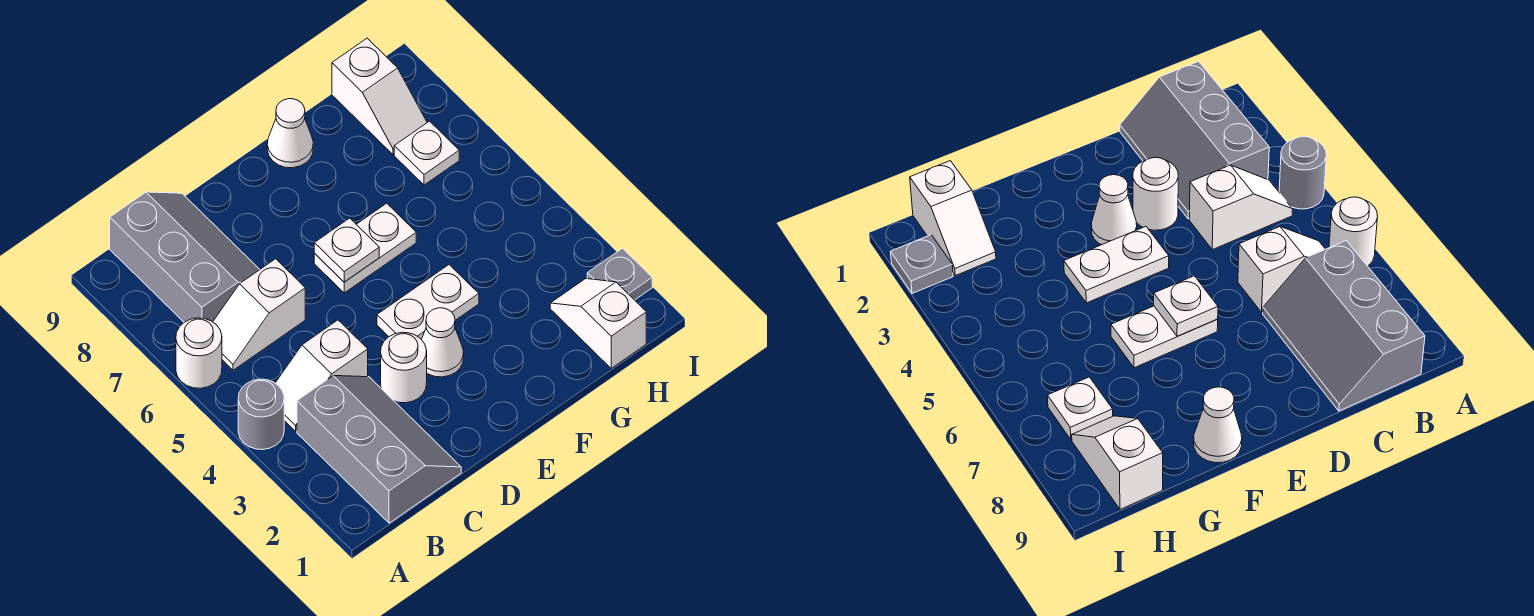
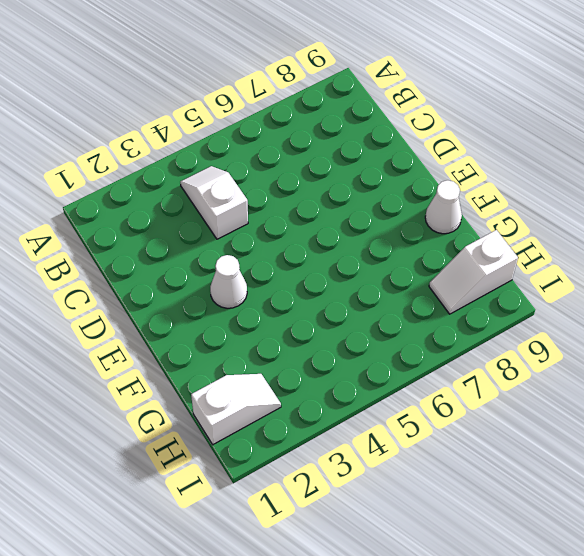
none -> grey round brick A4 level 1
none -> white round brick A6 level 1
none -> grey slope B1:C3 level 1 top B

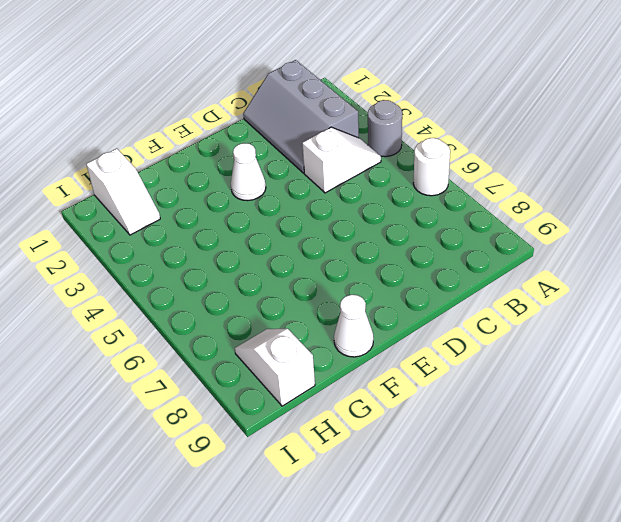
none -> white slope B6:C6 level 1 top C
none -> grey slope B7:C9 level 1 top B
none -> white round brick D3 level 1

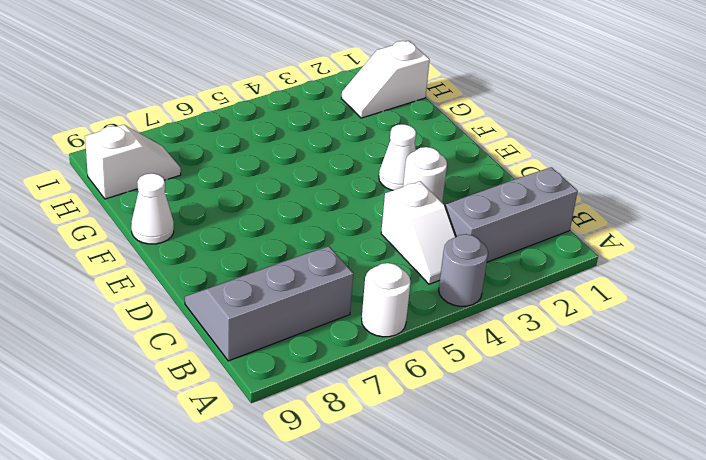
none -> white slope B6:C6 level 1 top C
none -> white plate E4:F4 level 1
none -> white plate E6:F6 level 1

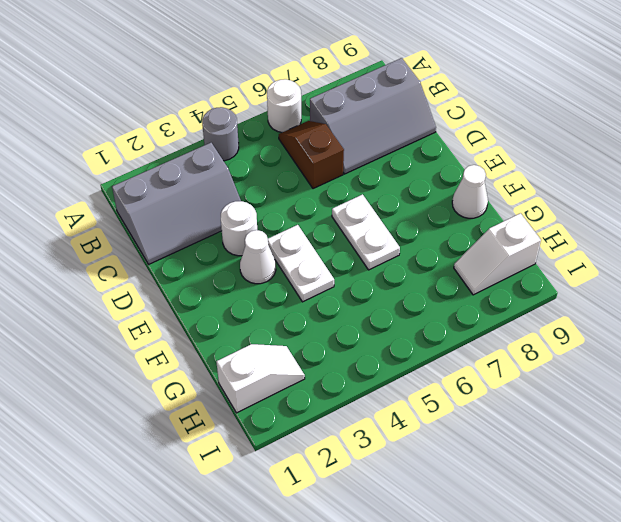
brown slope B6:C6 level 1 top C -> white slope B6:C6 level 1 top C
none -> white slope B4:C4 level 1 top C
none -> white plate H7 level 1
none -> grey plate I2 level 1

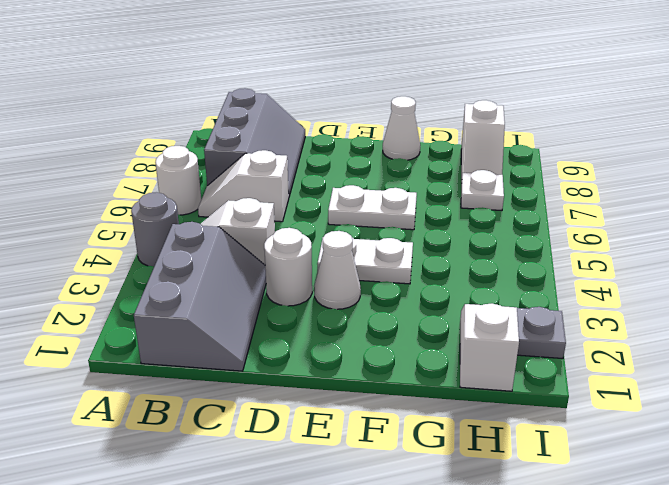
none -> white plate E6 level 2

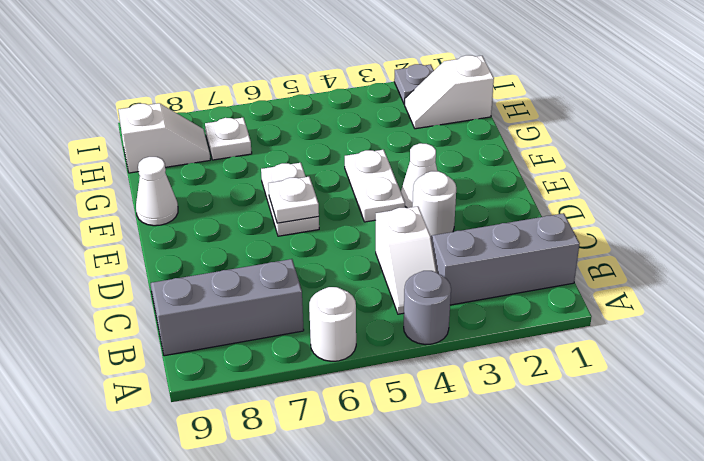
none -> white slope B6:C6 level 1 top C

